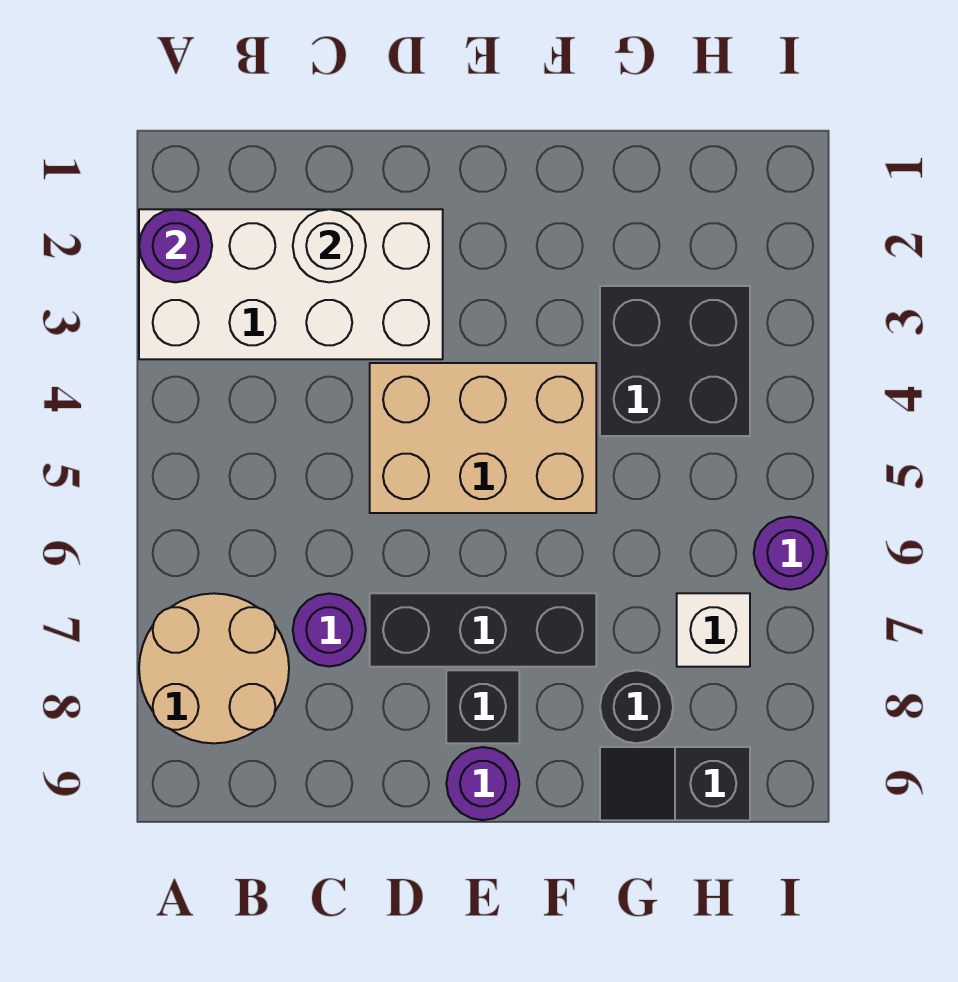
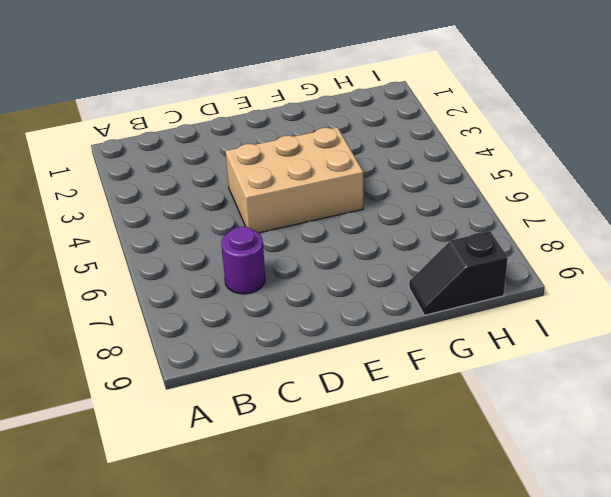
none -> white brick A2:D3 level 1
none -> tan round brick A7:B8 level 1
none -> black brick D7:F7 level 1

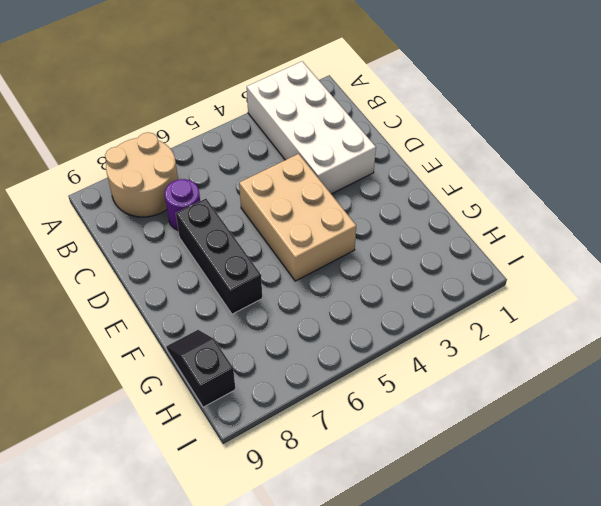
none -> black brick E8 level 1
none -> purple round brick E9 level 1
none -> black brick G3:H4 level 1

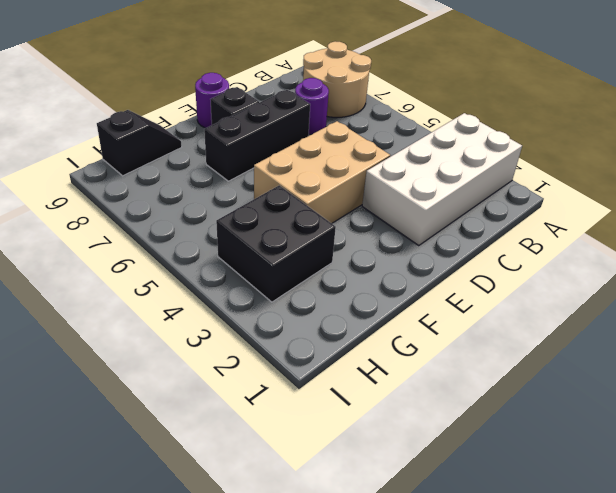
none -> black round brick G8 level 1
none -> white brick H7 level 1
none -> purple round brick I6 level 1

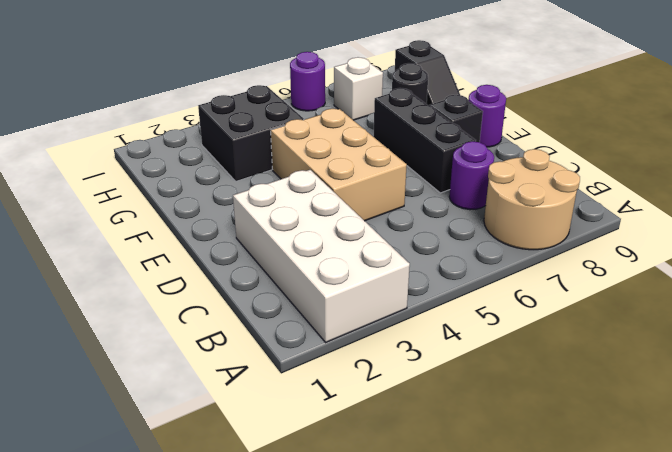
none -> purple round brick A2 level 2
none -> white round brick C2 level 2

